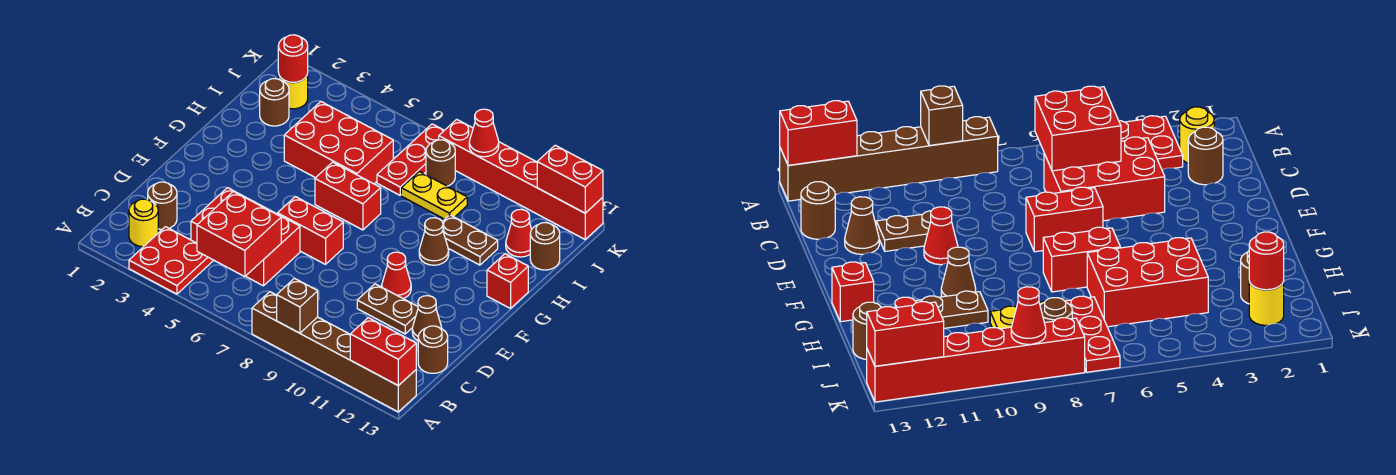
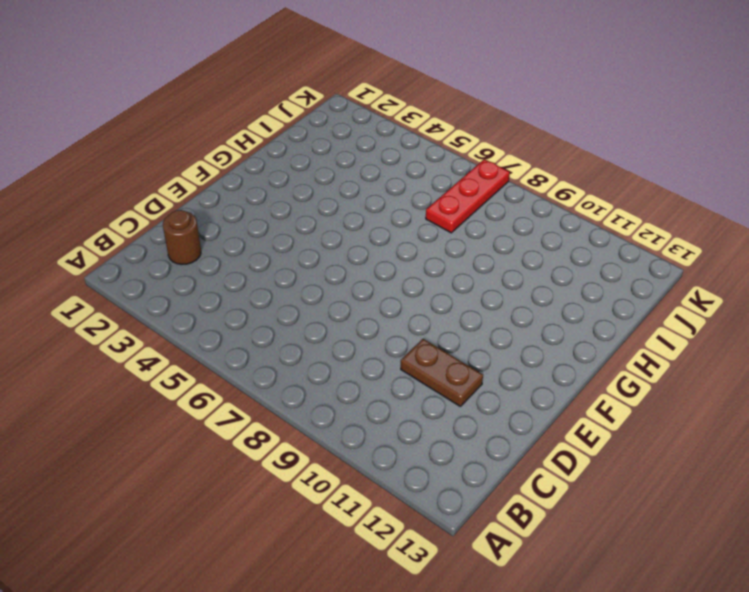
none -> red plate A3:B4 level 1
none -> brown brick A8:A13 level 1
none -> yellow round brick B2 level 1

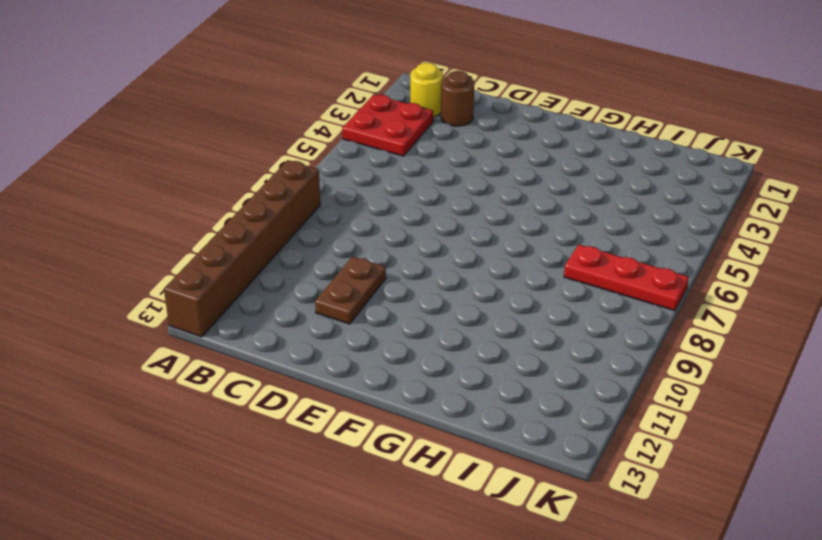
none -> red brick C4:D6 level 1
none -> brown round brick C13 level 1
none -> brown cone D12 level 1

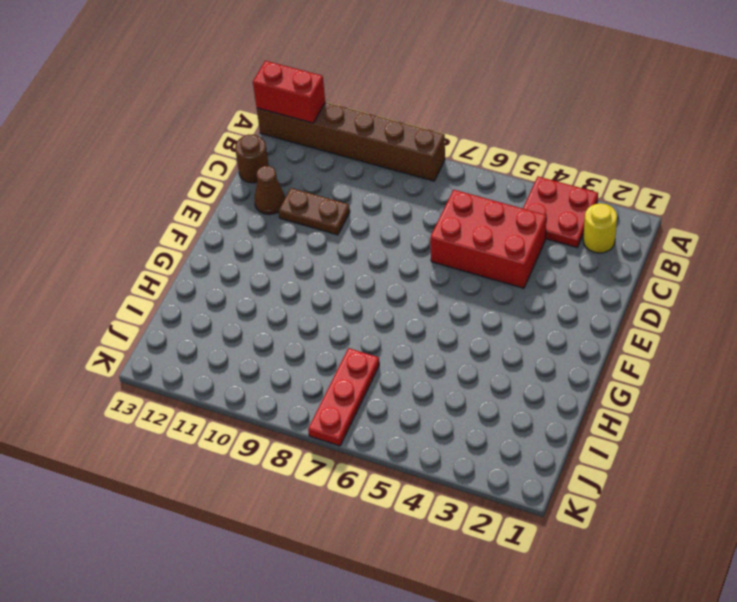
none -> brown round brick C2 level 1
none -> red brick E6:E7 level 1
none -> red cone E10 level 1

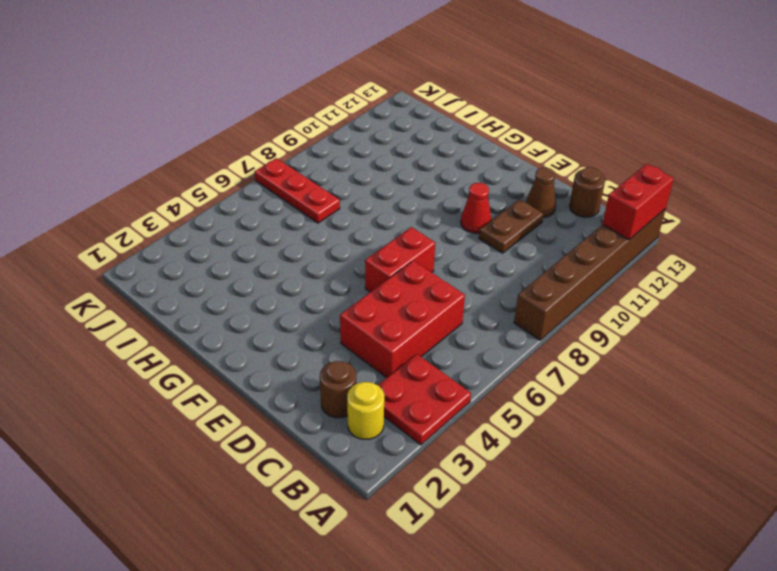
none -> red brick G6:G7 level 1
none -> brown cone G10 level 1
none -> red brick G13 level 1

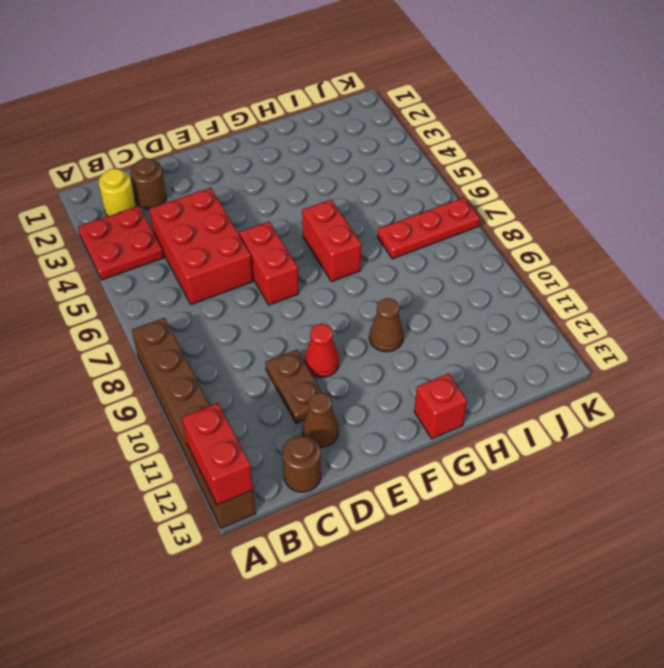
none -> red brick H4:I6 level 1
none -> brown plate H10:H11 level 1
none -> brown round brick I2 level 1

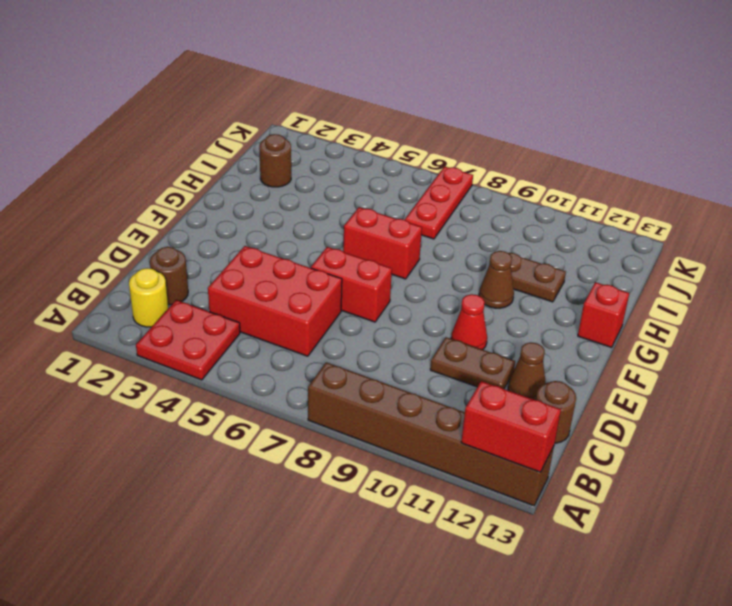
none -> red brick H4:I6 level 1
none -> yellow plate I8:I9 level 1
none -> red cone I12 level 1

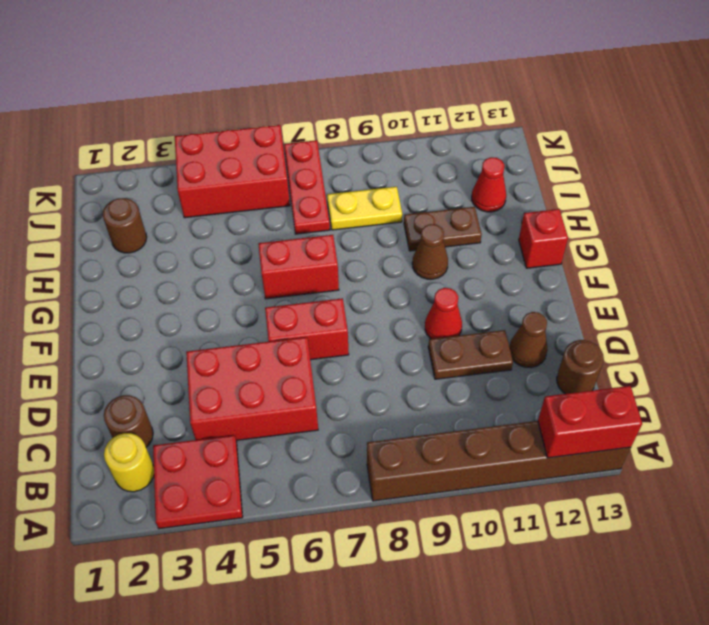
red brick J4:K6 level 1 -> red brick H4:I6 level 1
none -> brown round brick I13 level 1
none -> yellow round brick J2 level 1
none -> brown round brick J8 level 1

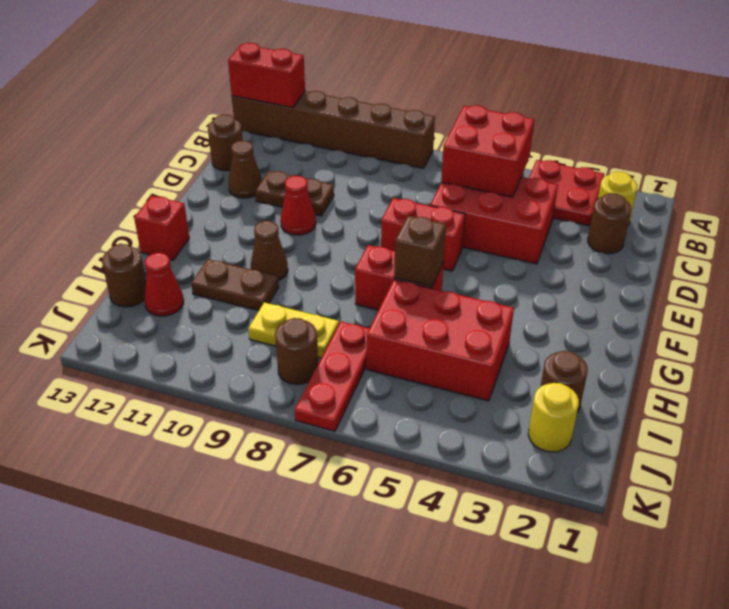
brown brick G6 level 2 -> brown brick A9 level 2
none -> red brick K8:K13 level 1
none -> red round brick J2 level 2
none -> red cone K9 level 2

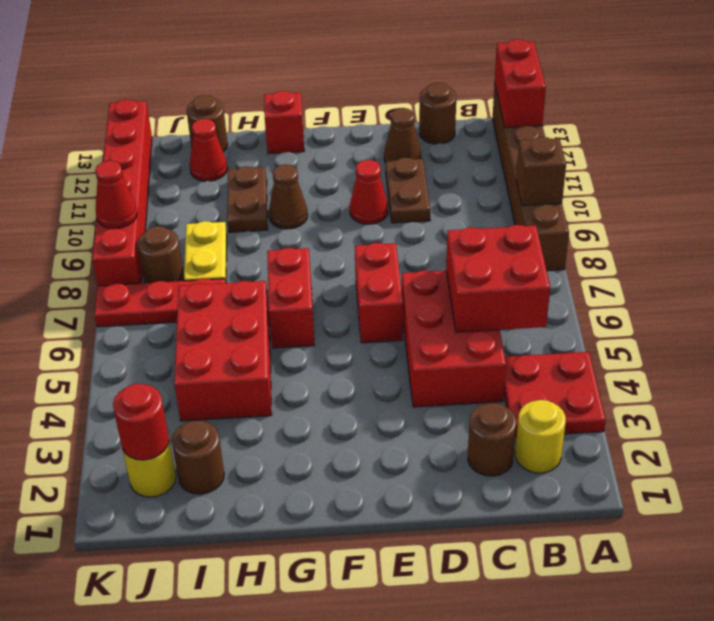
none -> red brick K12:K13 level 2

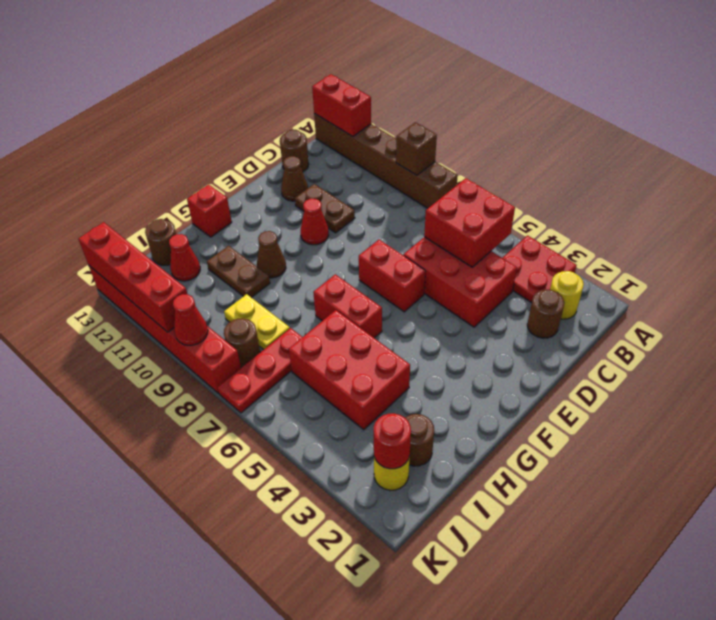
red brick K10:K13 level 2 -> red brick K12:K13 level 2

